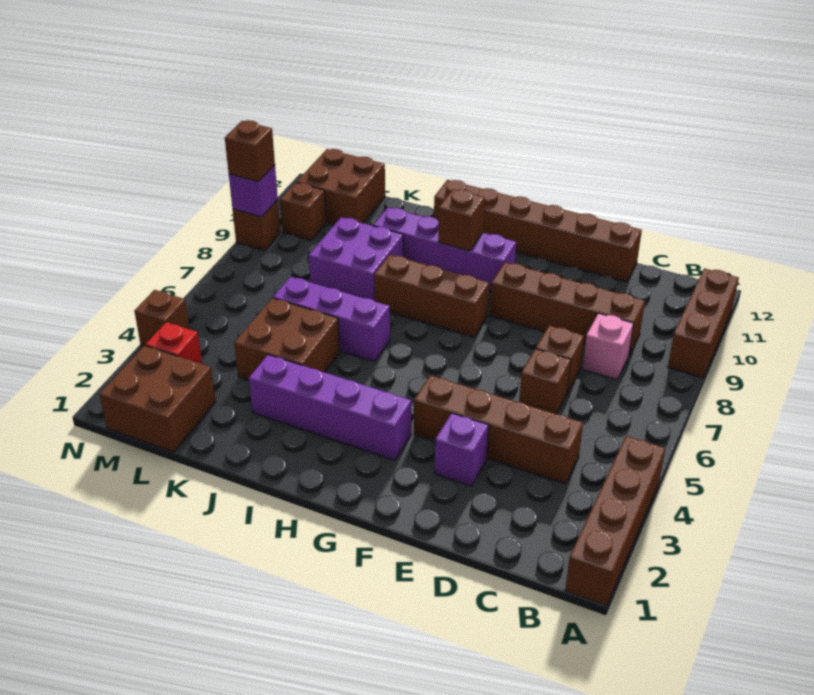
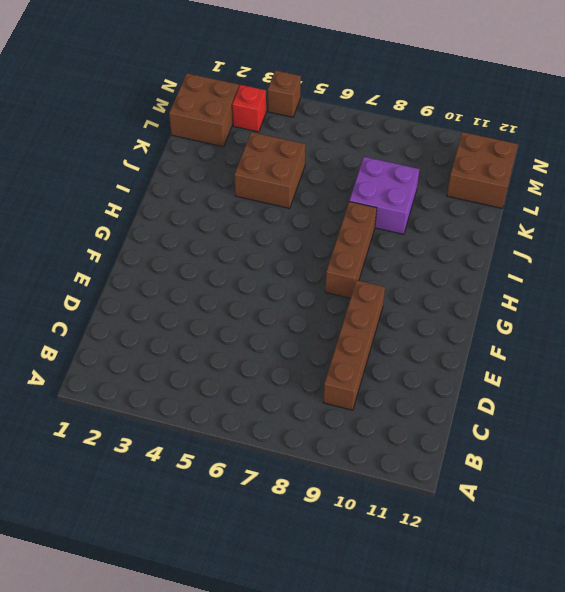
none -> brown brick A1:A4 level 1
none -> brown brick A9:A11 level 1
none -> brown brick C4:F4 level 1

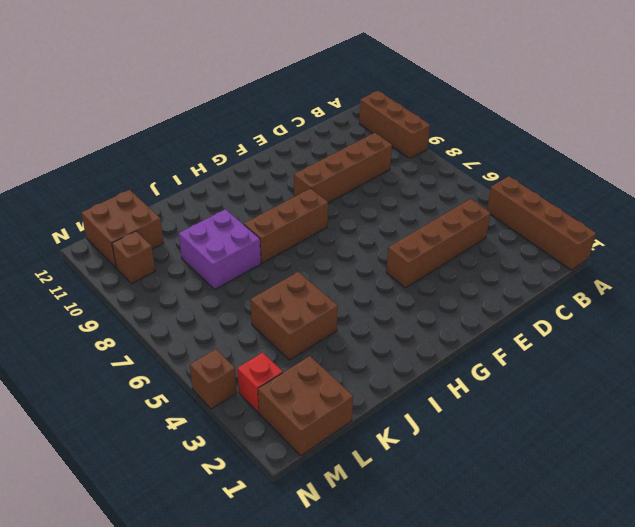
none -> pink brick C8 level 1
none -> brown brick D6 level 1
none -> brown brick D7 level 1

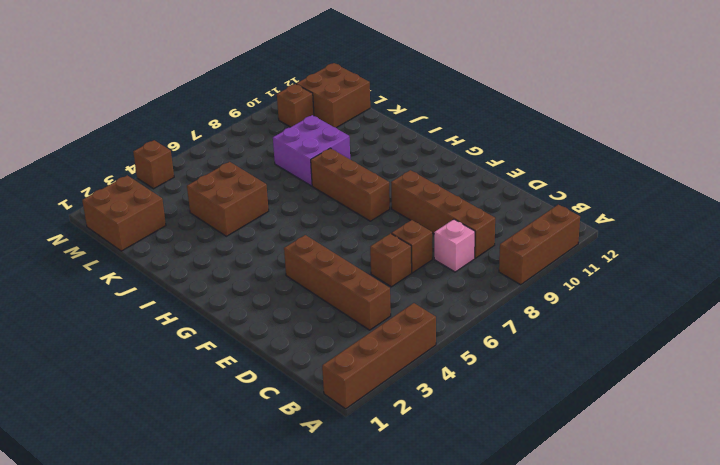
none -> brown brick D12:I12 level 1
none -> purple brick E3 level 1
none -> purple brick G3:J3 level 1

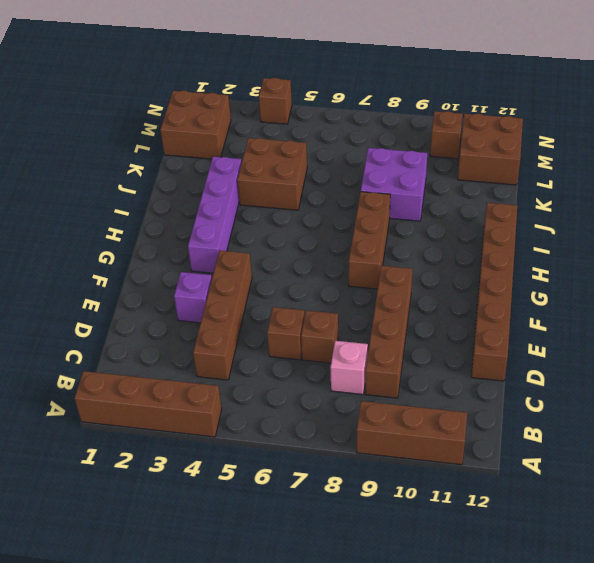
none -> purple brick G10:J10 level 1
none -> purple brick I6:K6 level 1
none -> red brick M3 level 1

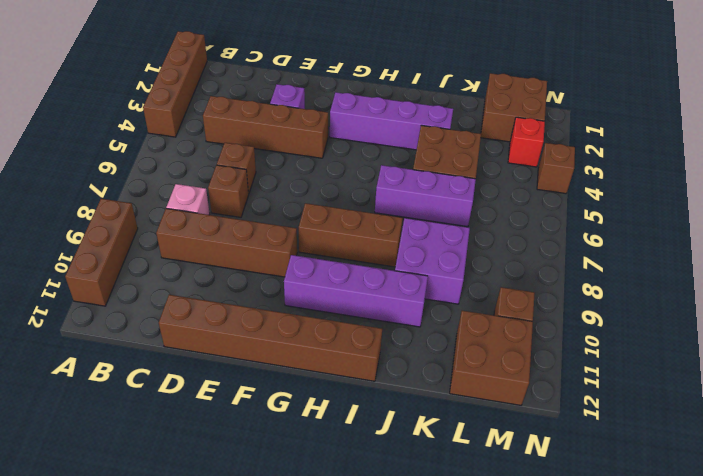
none -> brown brick N9 level 1
none -> brown brick H10 level 2
none -> purple brick N9 level 2

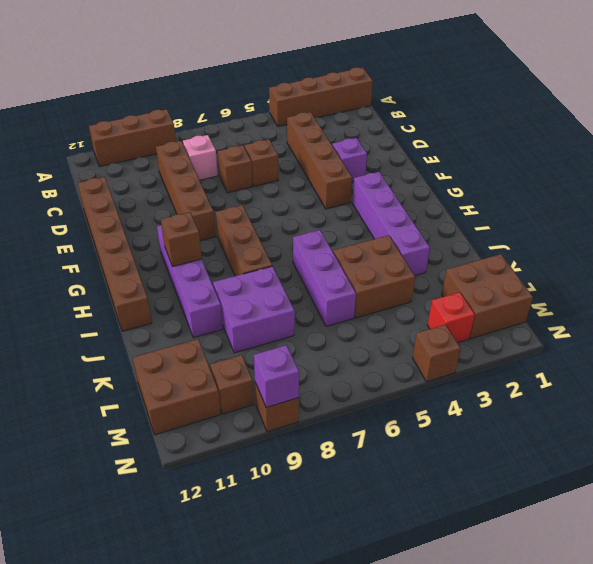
none -> brown brick N9 level 3

